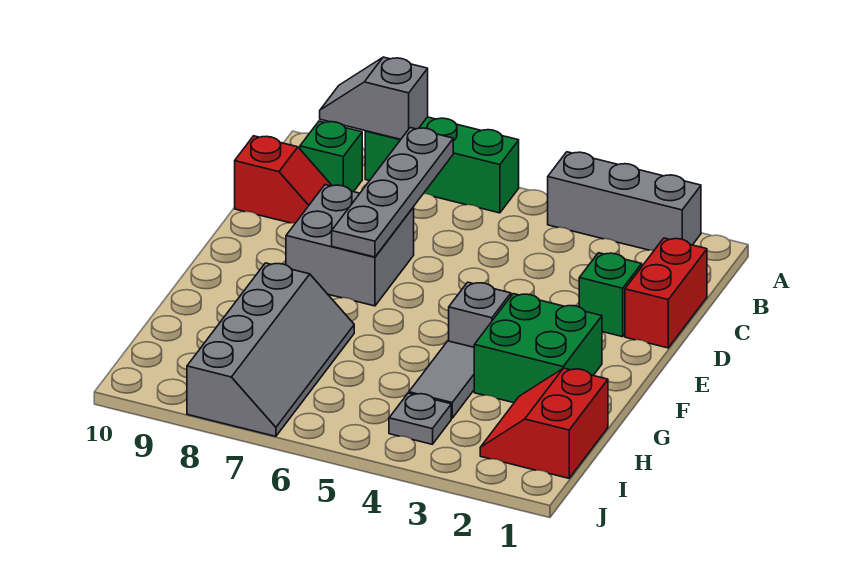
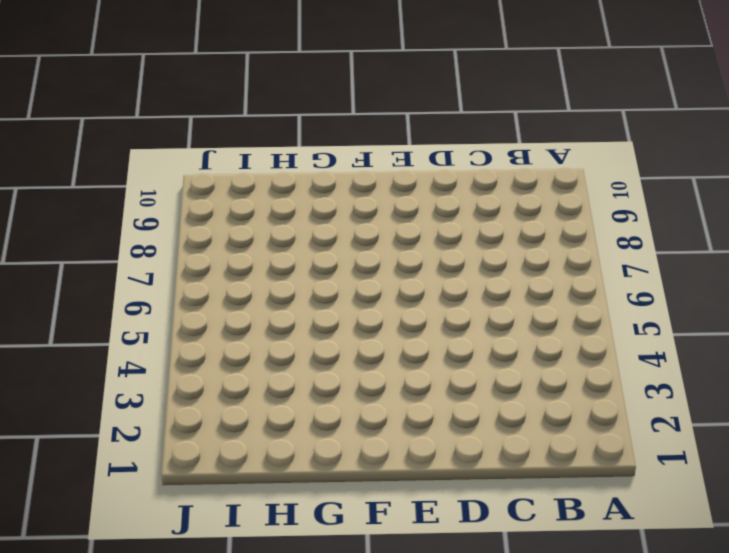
none -> grey brick A2:A4 level 1
none -> green brick A6:A8 level 1
none -> green brick B9 level 1

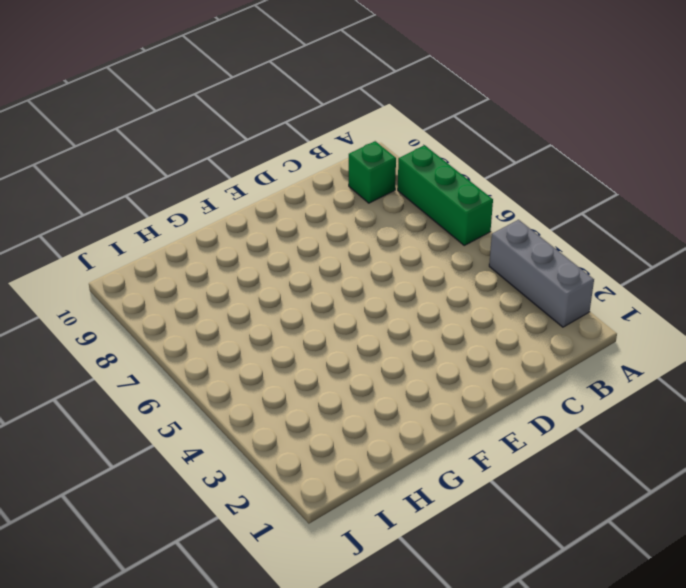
none -> red brick C1:D1 level 1
none -> red slope C9:C10 level 1 top 10
none -> green brick D2 level 1

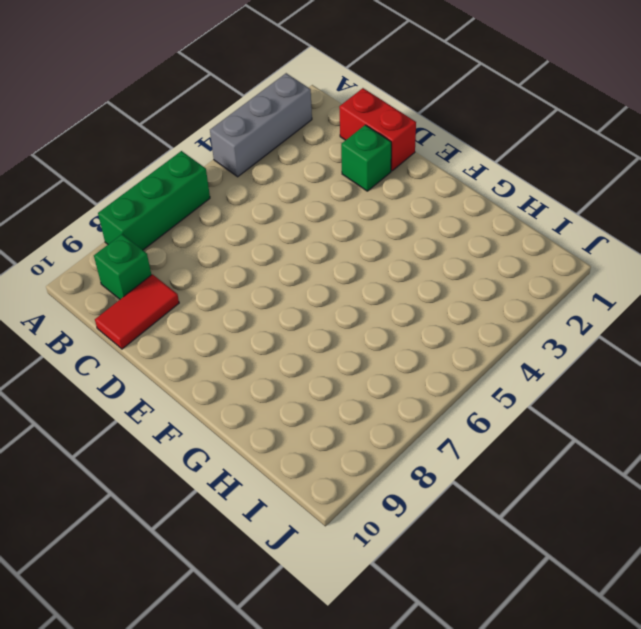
red tile C9:C10 level 1 -> red slope C9:C10 level 1 top 10
none -> grey brick D7:E8 level 1
none -> green brick F2:G3 level 1
none -> grey brick F4 level 1

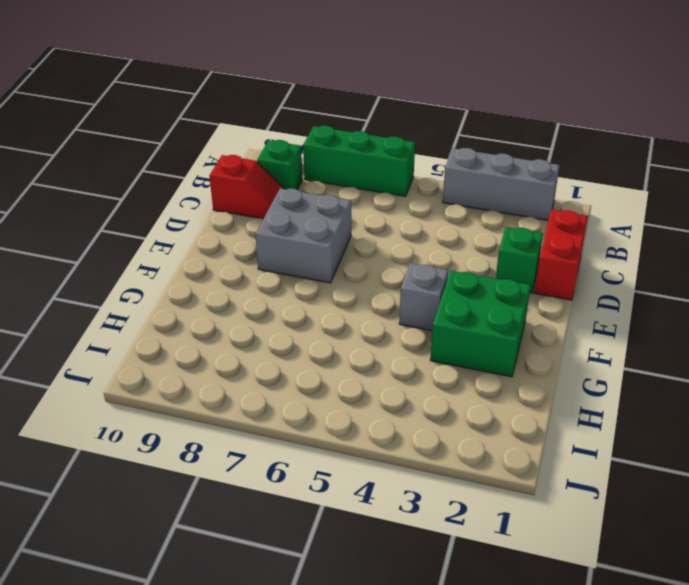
none -> grey tile G4:H4 level 1
none -> grey slope G7:J8 level 1 top 8
none -> red slope H1:I2 level 1 top 1

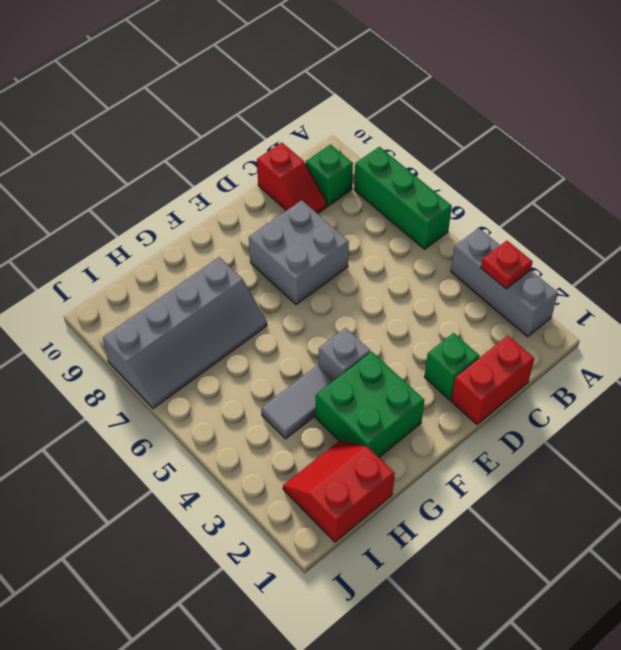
red plate A3 level 2 -> none
none -> grey plate I4 level 1
none -> grey slope A8:A9 level 2 top 8
none -> grey plate B7:E7 level 2

